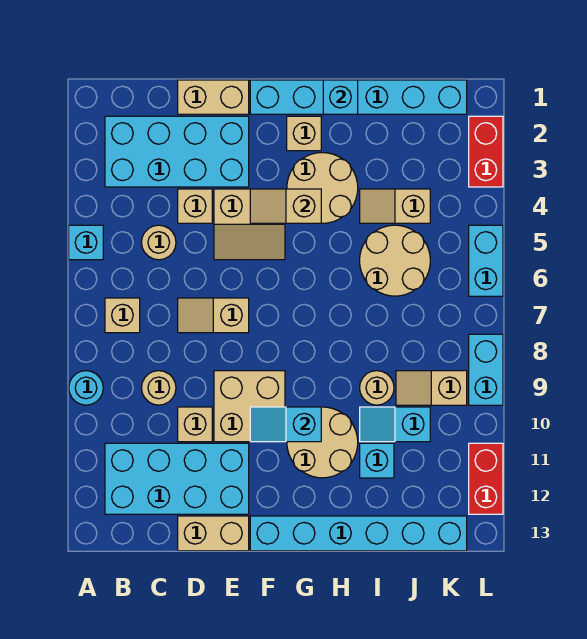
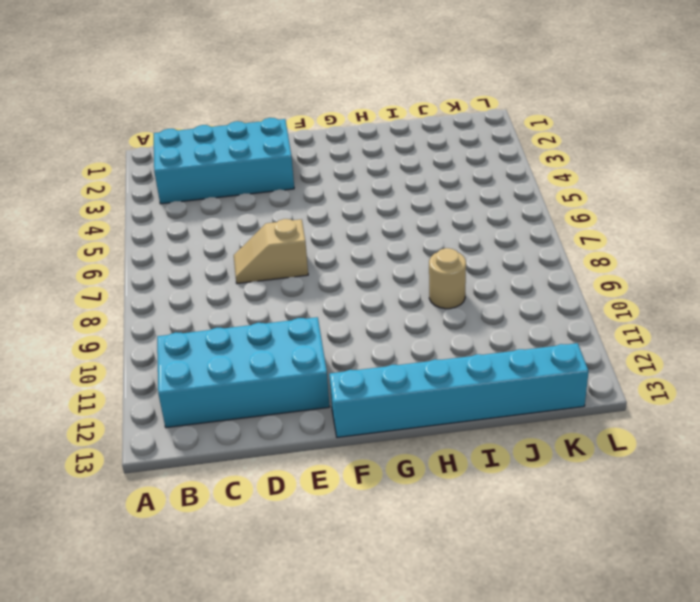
none -> cyan brick A5 level 1
none -> cyan round brick A9 level 1
none -> tan brick B7 level 1
none -> tan round brick C5 level 1

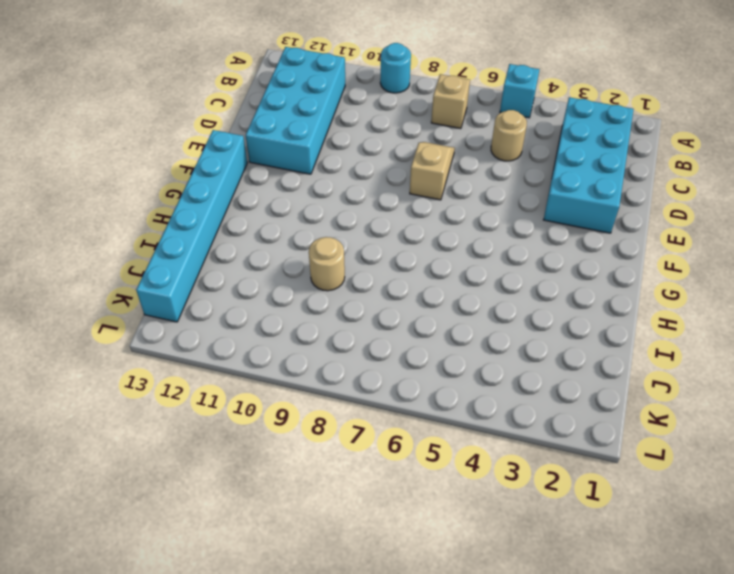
none -> tan round brick C9 level 1
none -> tan brick D1:E1 level 1
none -> tan brick D4 level 1
none -> tan brick D10 level 1

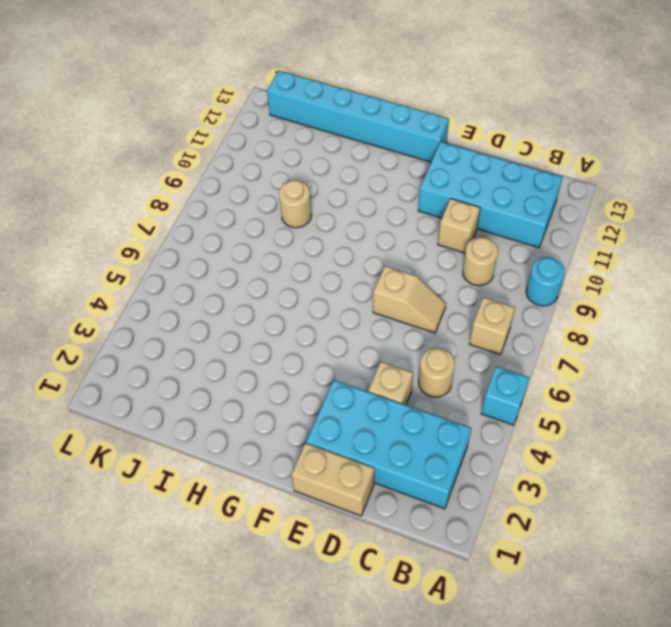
none -> tan brick D13:E13 level 1
none -> tan slope E4:F5 level 1 top 4
none -> tan brick E9:F10 level 1
none -> cyan brick F1:K1 level 1

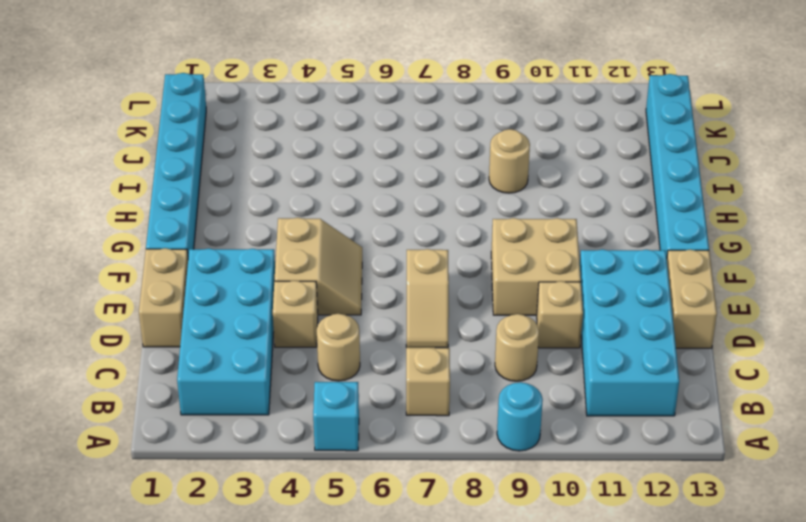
none -> tan brick G2 level 1
none -> tan round brick G3:H4 level 1
none -> tan round brick G10:H11 level 1
none -> tan slope I4:J4 level 1 top J

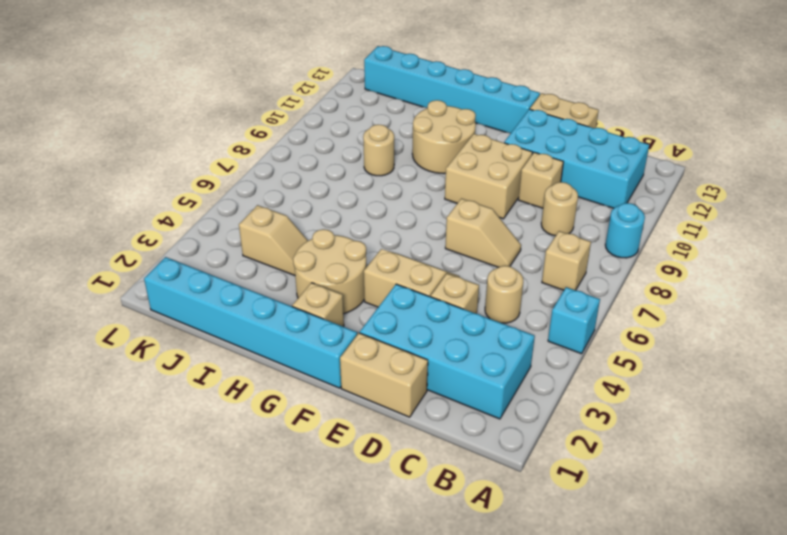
none -> tan round brick I5:J6 level 1
none -> cyan slope I10:J10 level 1 top J
none -> cyan brick I11 level 1
none -> tan slope J9:K9 level 1 top K

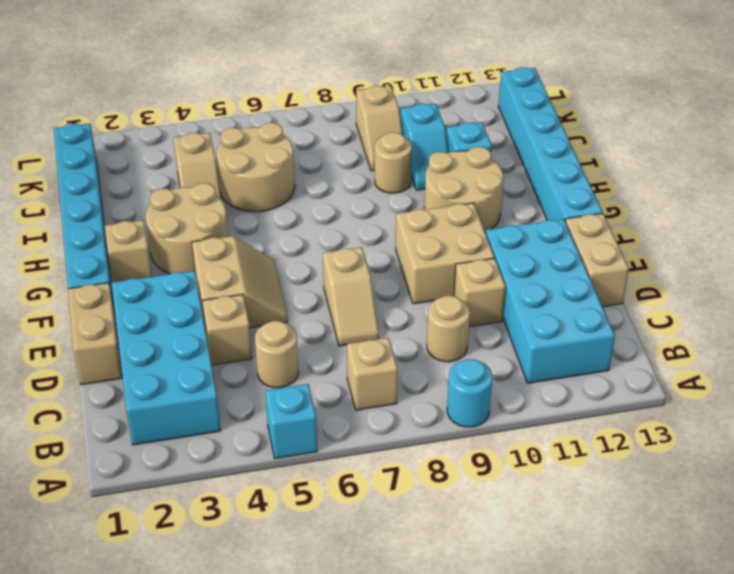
none -> red brick L2:L3 level 1
none -> cyan brick L5:L6 level 1
none -> cyan brick L8:L9 level 1
none -> red brick L11:L12 level 1

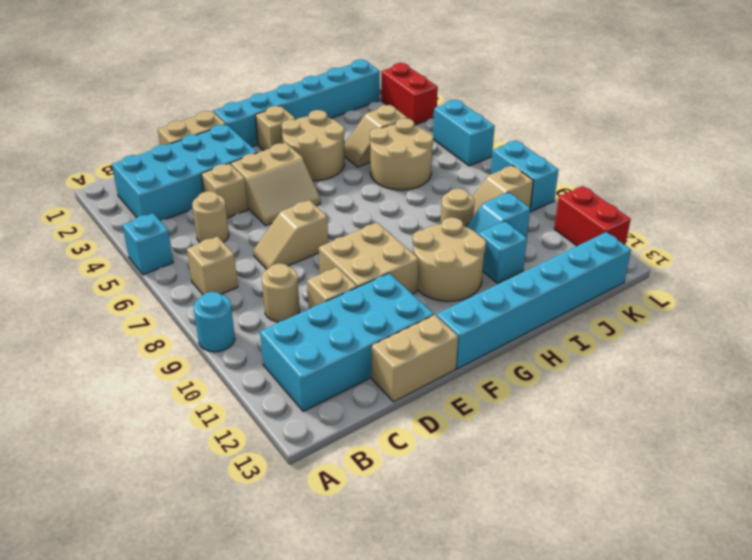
none -> tan slope F4:G4 level 2 top G
none -> cyan slope F10:G10 level 2 top G
none -> cyan brick H1 level 2

